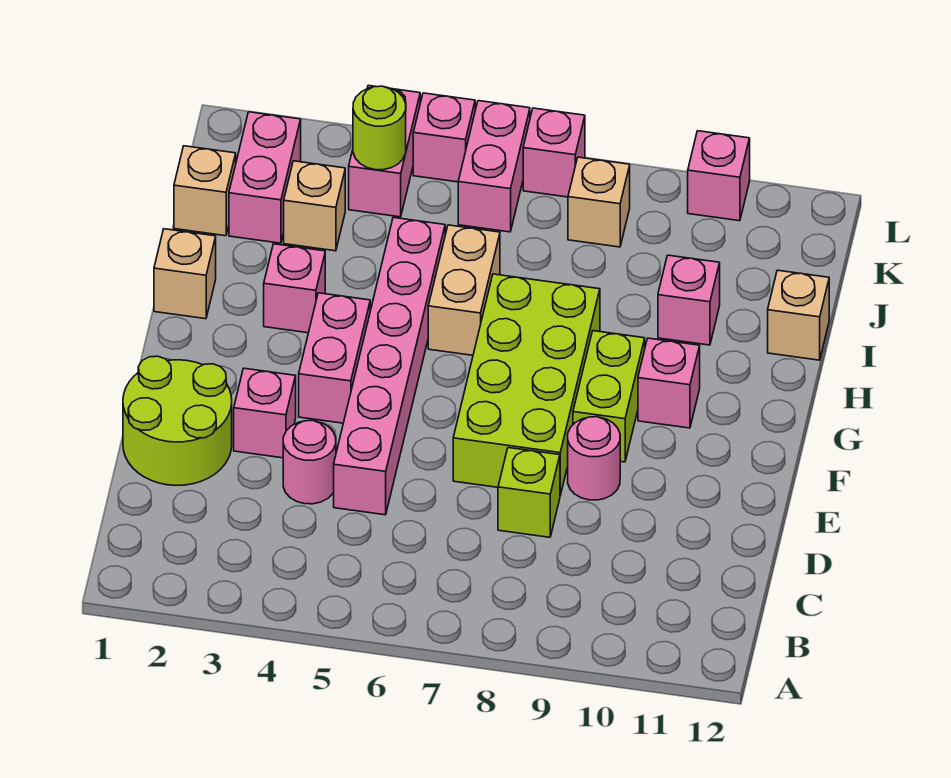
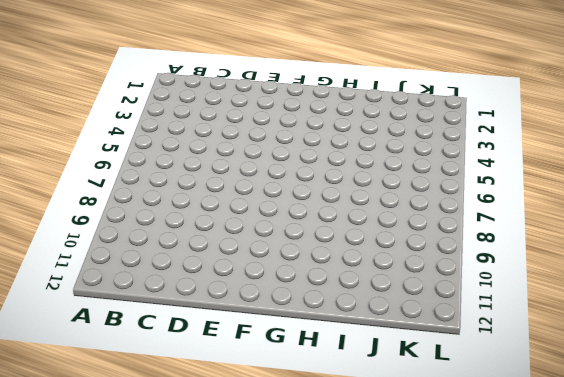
none -> lime round brick D1:E2 level 1
none -> pink round brick D4 level 1
none -> pink brick D5:I5 level 1

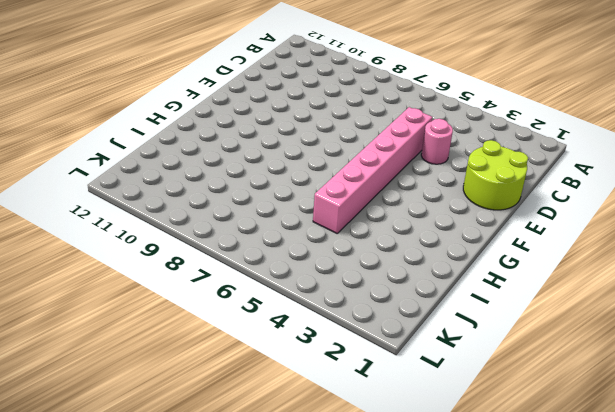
none -> lime brick D8 level 1
none -> pink brick E3 level 1
none -> lime brick E7:H8 level 1

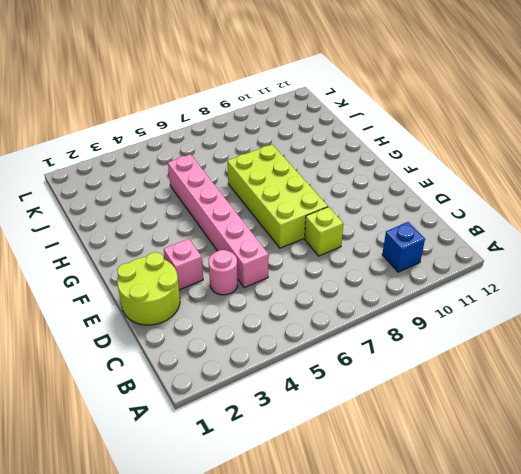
blue brick B10 level 1 -> none
none -> pink round brick E9 level 1
none -> pink brick F4:G4 level 1
none -> lime brick F9:G9 level 1

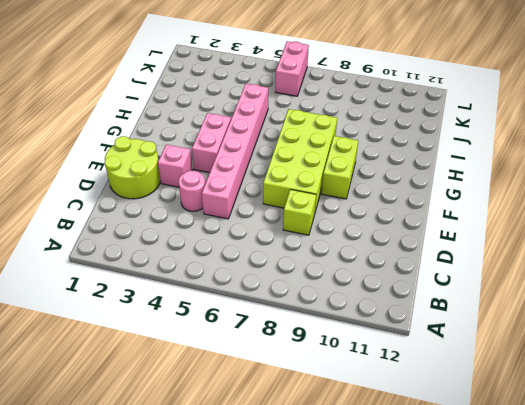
none -> pink round brick E9 level 1
none -> pink brick G10 level 1
none -> tan brick H1 level 1

